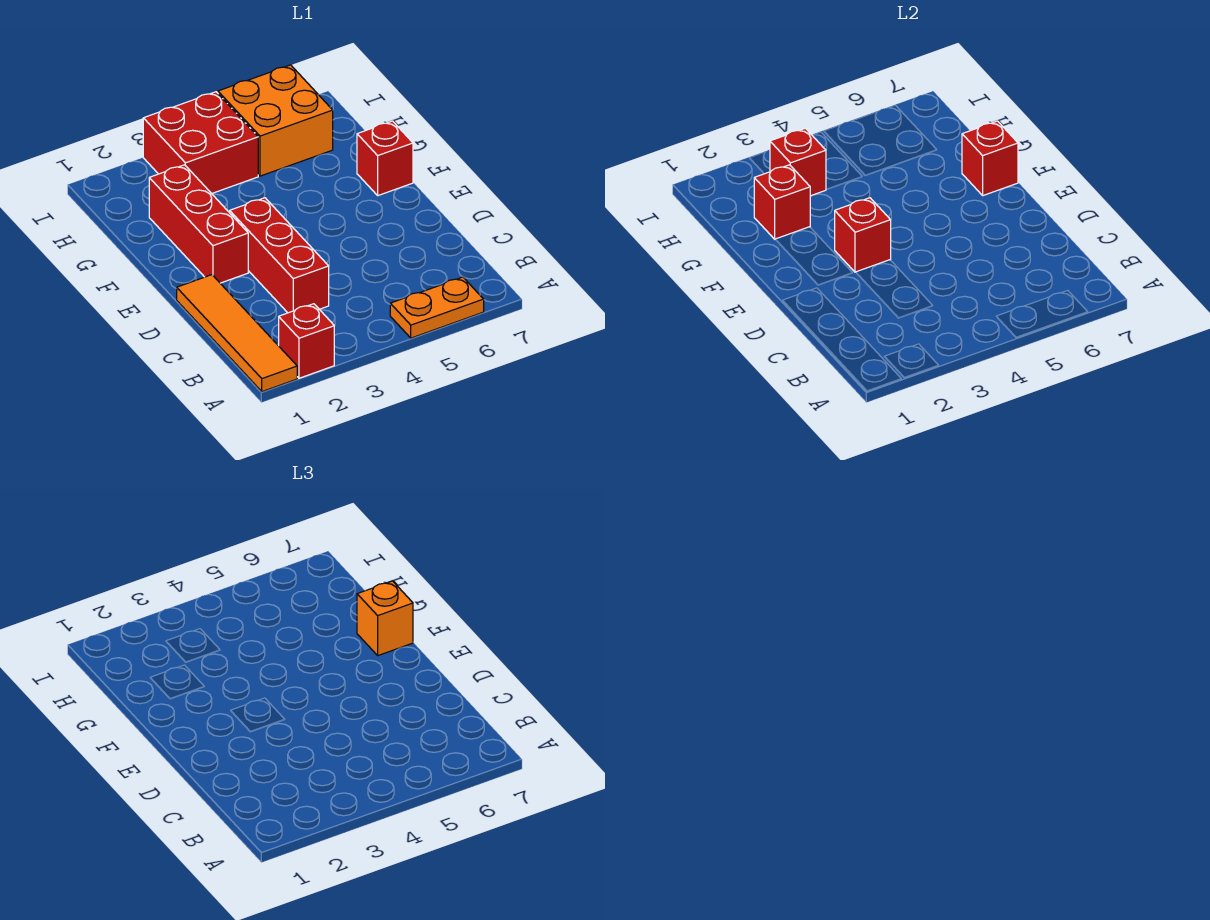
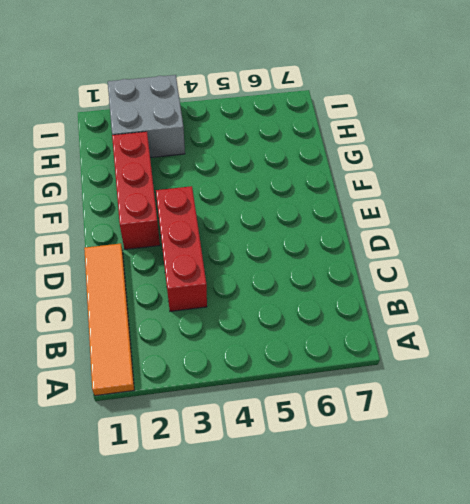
grey brick H2:I3 level 1 -> red brick H3:I4 level 1
none -> red brick A2 level 1
none -> orange plate A5:A6 level 1
none -> red brick F7 level 1

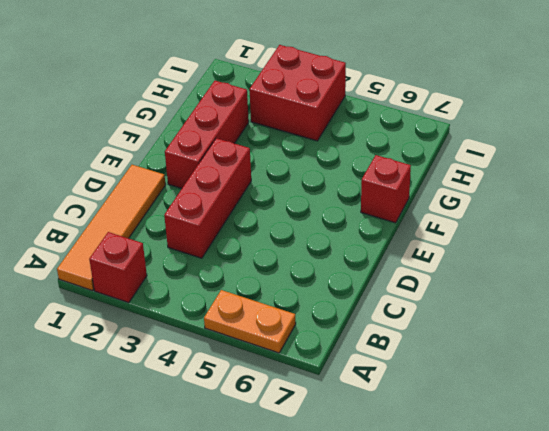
none -> orange brick H5:I6 level 1
none -> red brick E3 level 2
none -> red brick F7 level 2

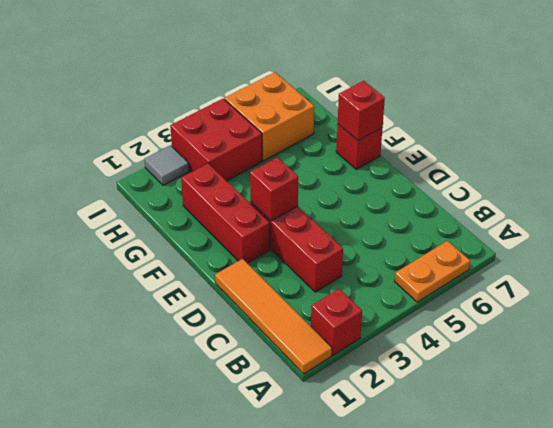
grey tile I2 level 1 -> none
none -> red brick G2 level 2
none -> red brick H3 level 2
none -> orange brick F7 level 3

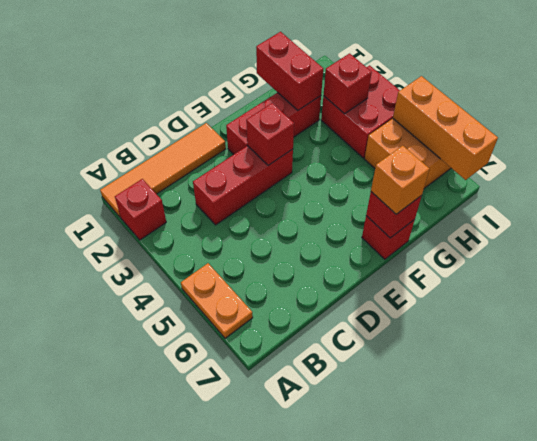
red brick G1:G2 level 2 -> red brick G2 level 2
orange brick I5:I7 level 2 -> none

